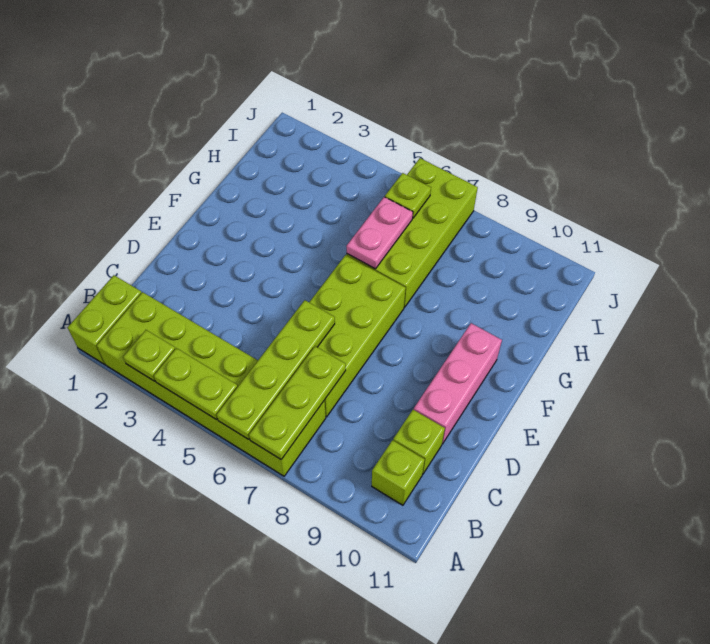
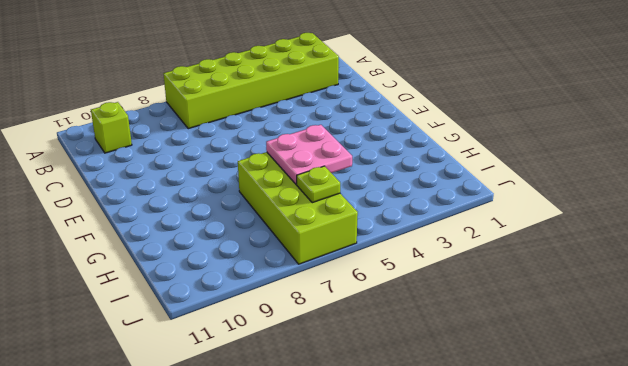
pink plate G5:H6 level 2 -> pink plate G6:H6 level 2
none -> lime brick A1:B1 level 1
none -> lime brick C6:F7 level 1
none -> lime brick C10 level 1

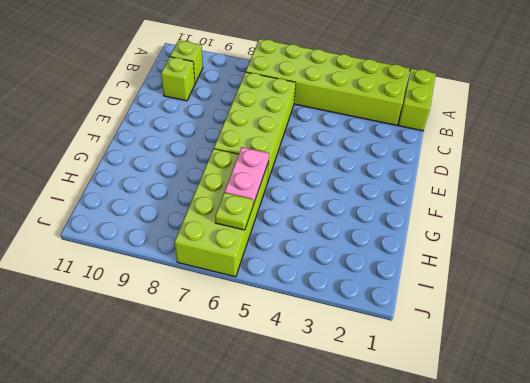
none -> pink brick D10:F10 level 1
none -> lime plate A3 level 2
none -> lime plate A4:A5 level 2

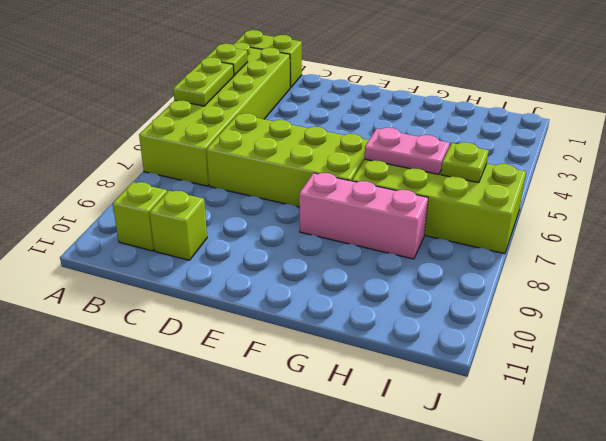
pink brick F8:H8 level 1 -> pink brick D10:F10 level 1
none -> lime plate A6:D6 level 2
none -> lime plate A7:C7 level 2

